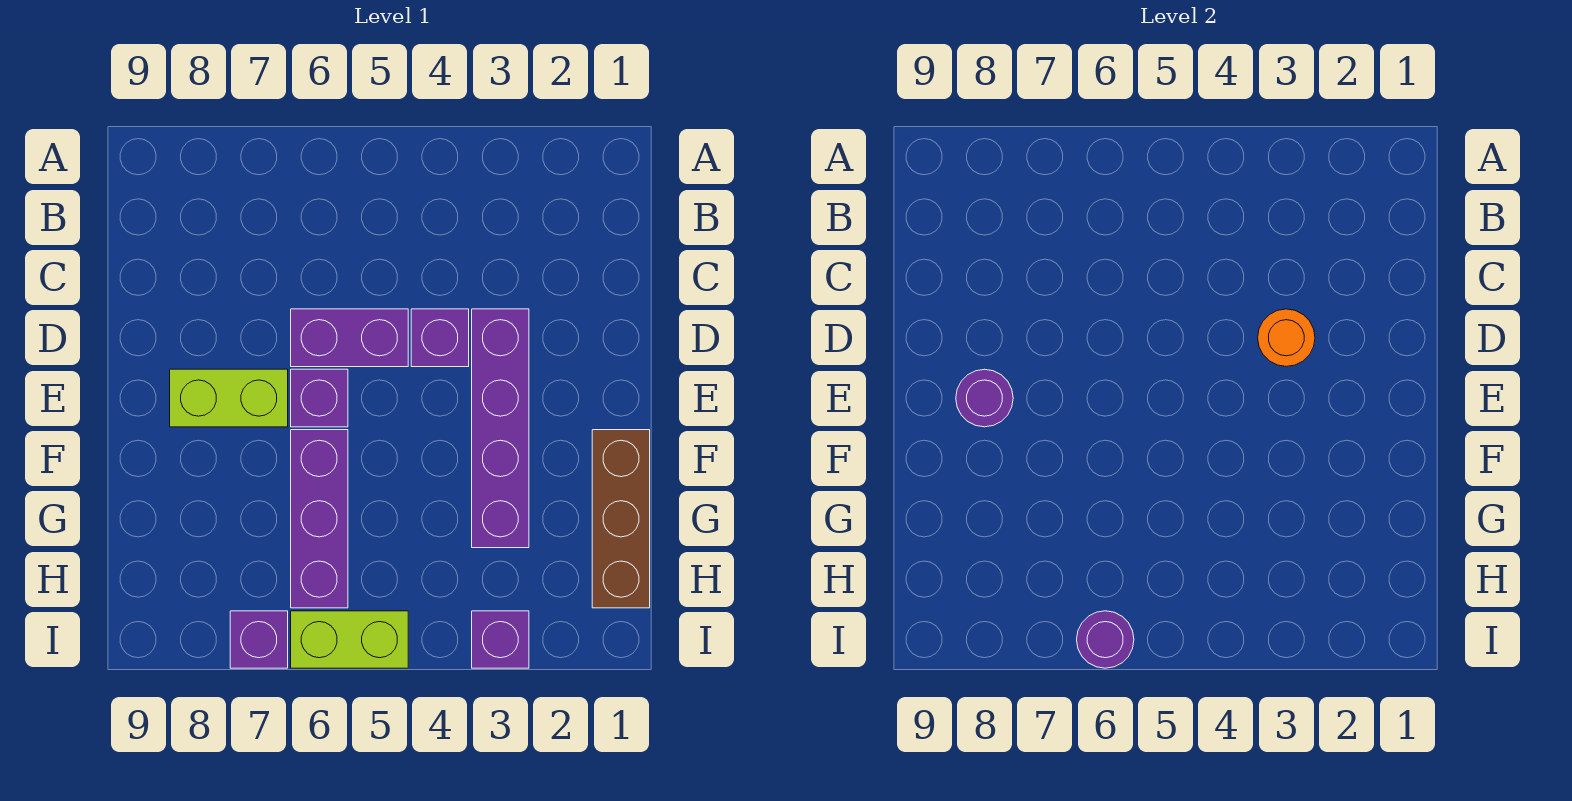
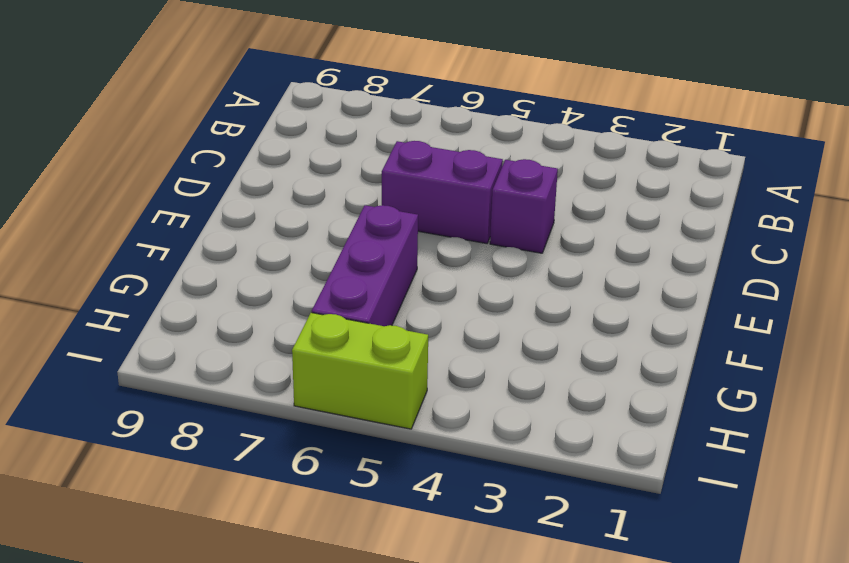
none -> purple brick D3:G3 level 1
none -> purple brick E6 level 1
none -> lime brick E7:E8 level 1

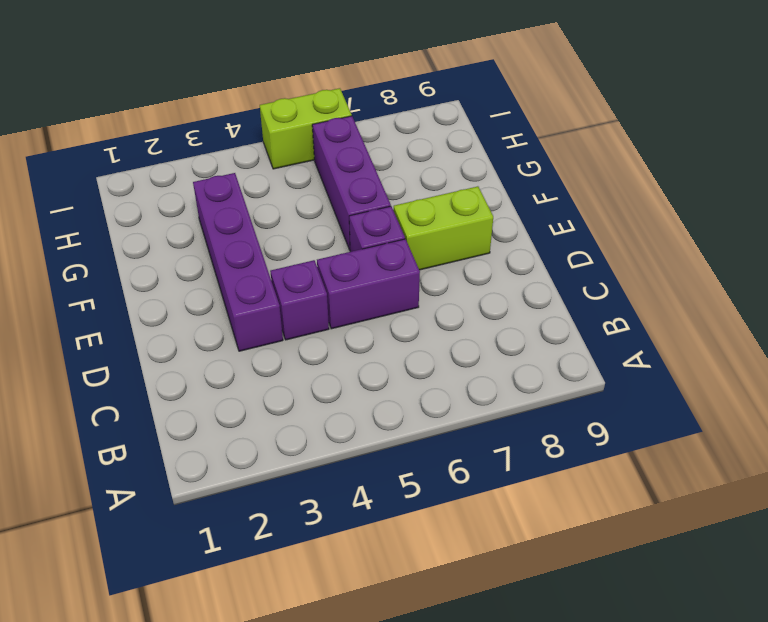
none -> brown brick F1:H1 level 1
none -> purple brick I3 level 1
none -> purple brick I7 level 1

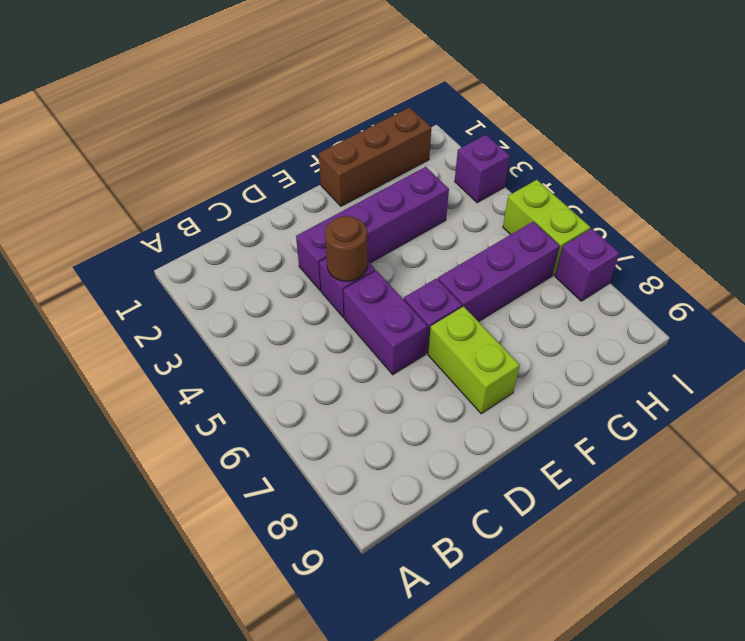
brown round brick D4 level 2 -> none
none -> orange round brick D3 level 2
none -> purple round brick E8 level 2
none -> purple round brick I6 level 2

